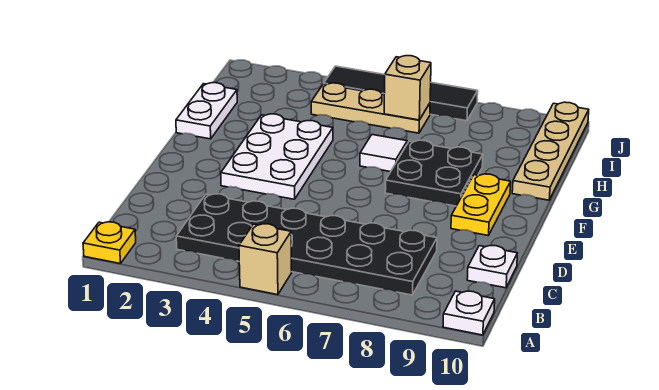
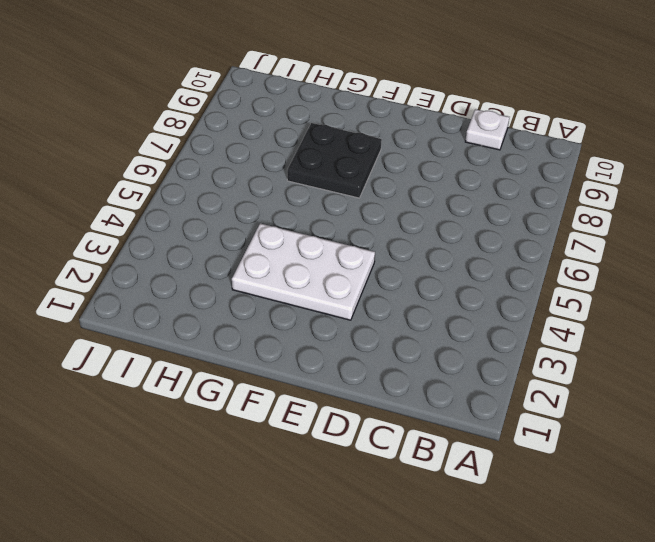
none -> yellow plate A1 level 1
none -> tan brick A5 level 1
none -> white plate A10 level 1

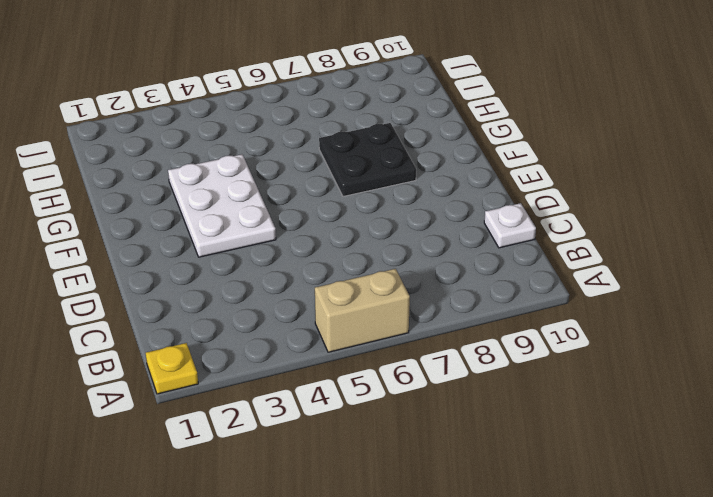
tan brick A5:A6 level 1 -> tan brick A5 level 1
none -> white plate A10 level 1
none -> black plate B3:C8 level 1
none -> yellow plate E9:F9 level 1

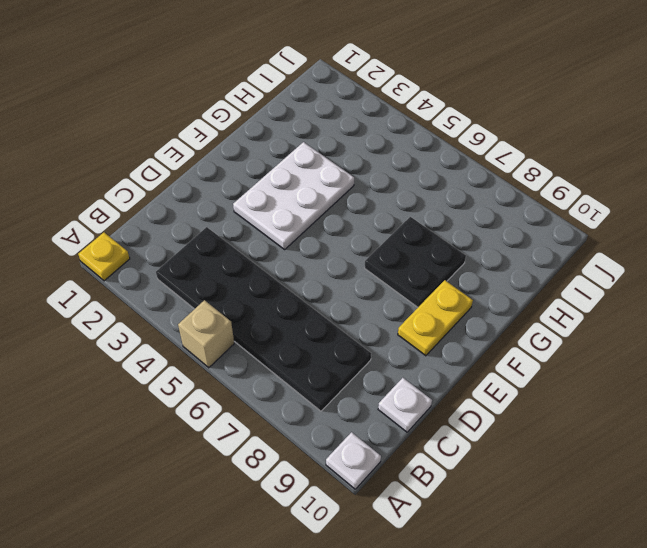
none -> white plate G1:H1 level 1
none -> white tile G6 level 1
none -> tan plate G10:J10 level 1

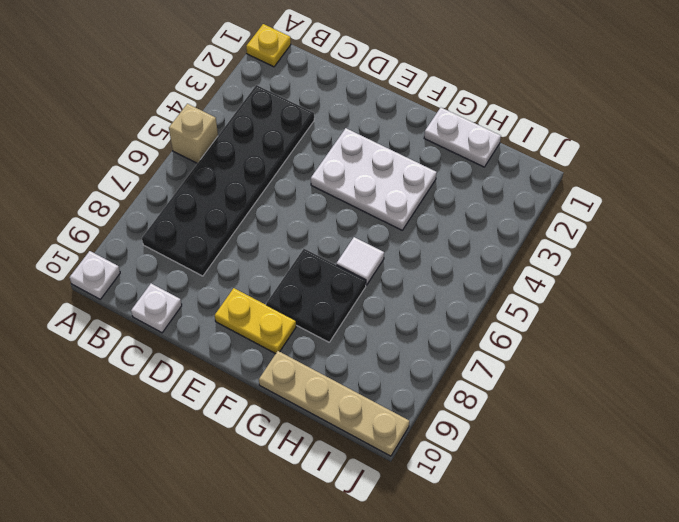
none -> tan plate I4:I6 level 1
none -> black tile J4:J7 level 1
none -> tan brick I6 level 2

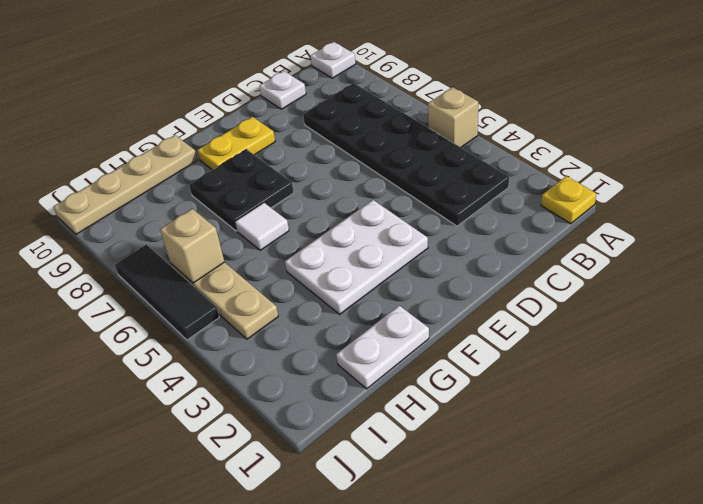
black tile J5:J7 level 1 -> black tile J4:J7 level 1

